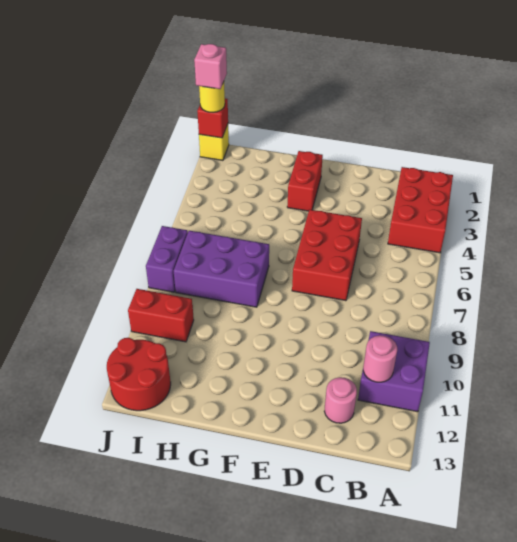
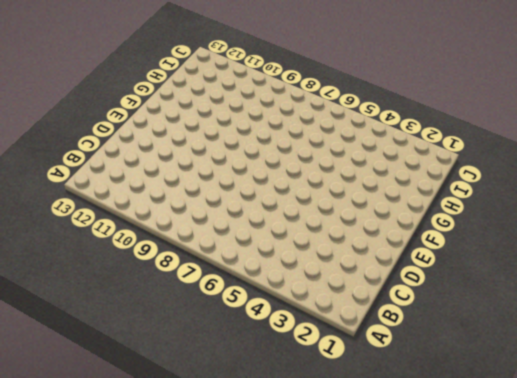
none -> red brick A2:B4 level 1
none -> purple brick A10:B11 level 1
none -> pink round brick C12 level 1

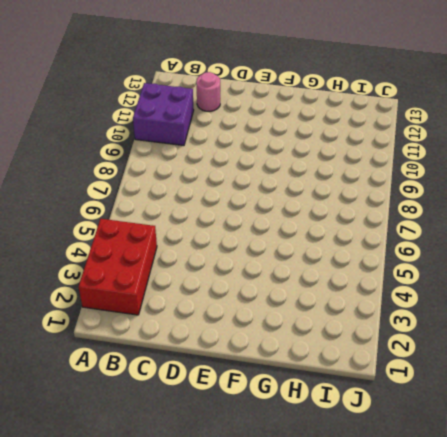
none -> red brick D5:E7 level 1
none -> red brick F2:F3 level 1
none -> purple brick G7:I8 level 1

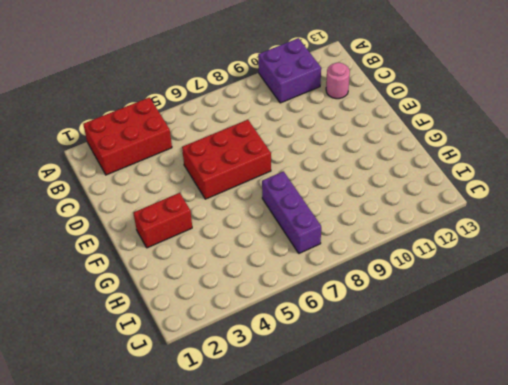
purple brick G7:I7 level 1 -> purple brick G7:I8 level 1
none -> red brick I10:J10 level 1
none -> red round brick I12:J13 level 1
none -> yellow brick J1 level 1

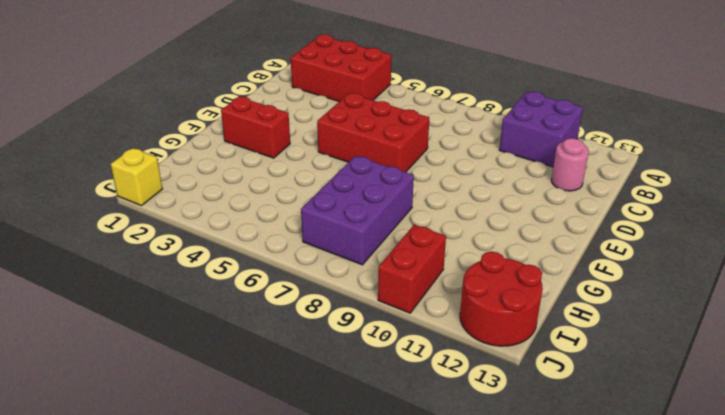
none -> purple brick J7:J8 level 1
none -> pink round brick B11 level 2
none -> red brick J1 level 2

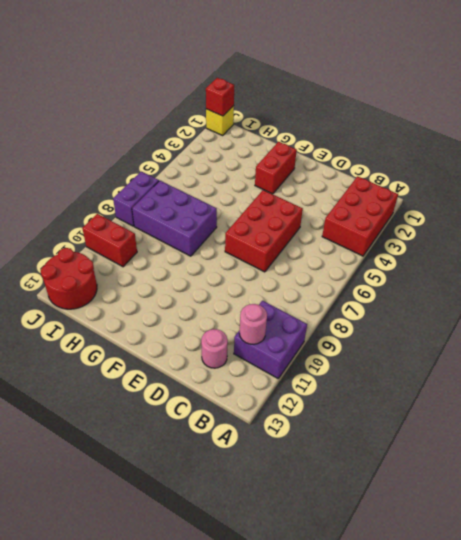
none -> yellow round brick J1 level 3
none -> pink brick J1 level 4

